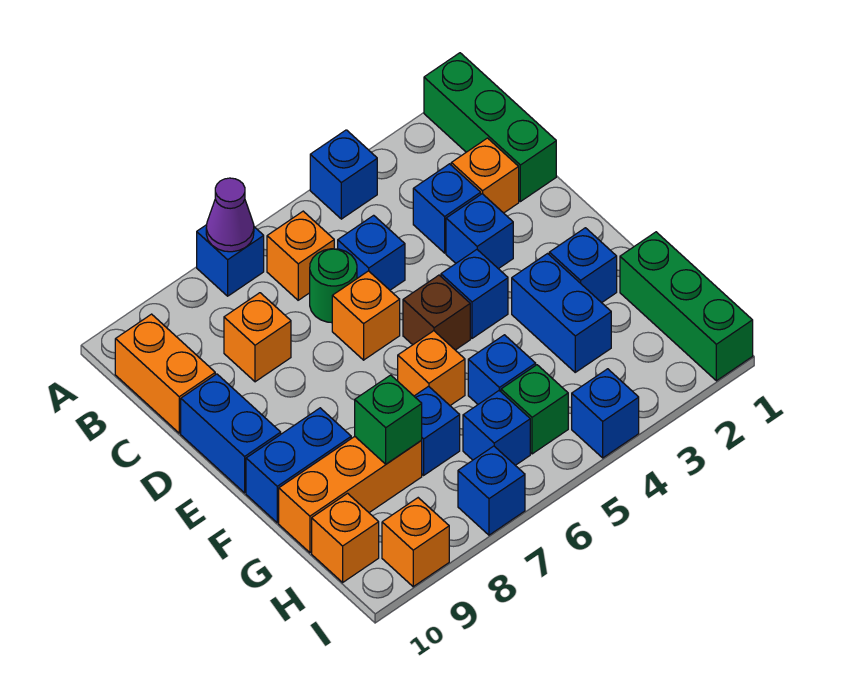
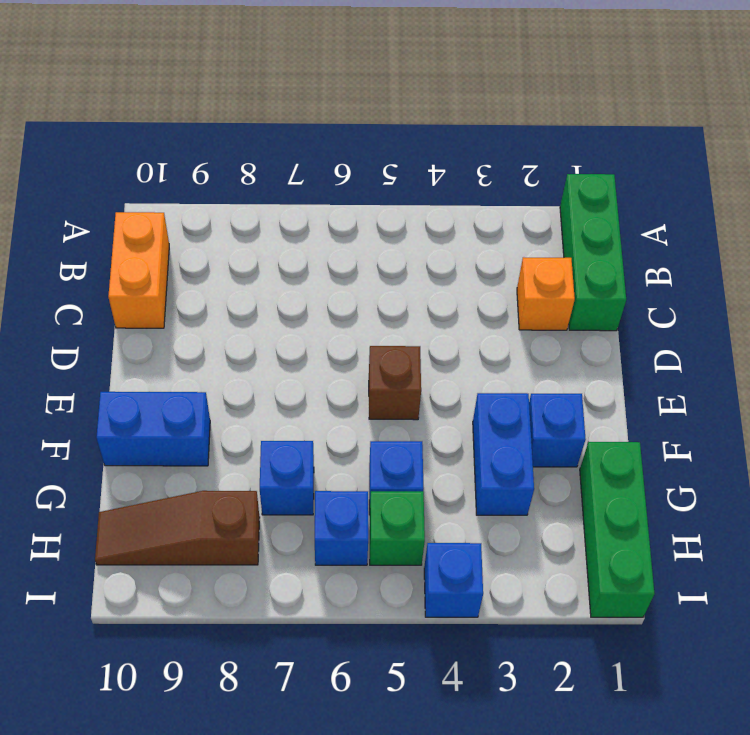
brown slope H8:H10 level 1 top 8 -> orange brick H10 level 1
none -> blue brick A4 level 1
none -> blue brick A7 level 1
none -> orange brick B6 level 1
none -> blue brick C3 level 1

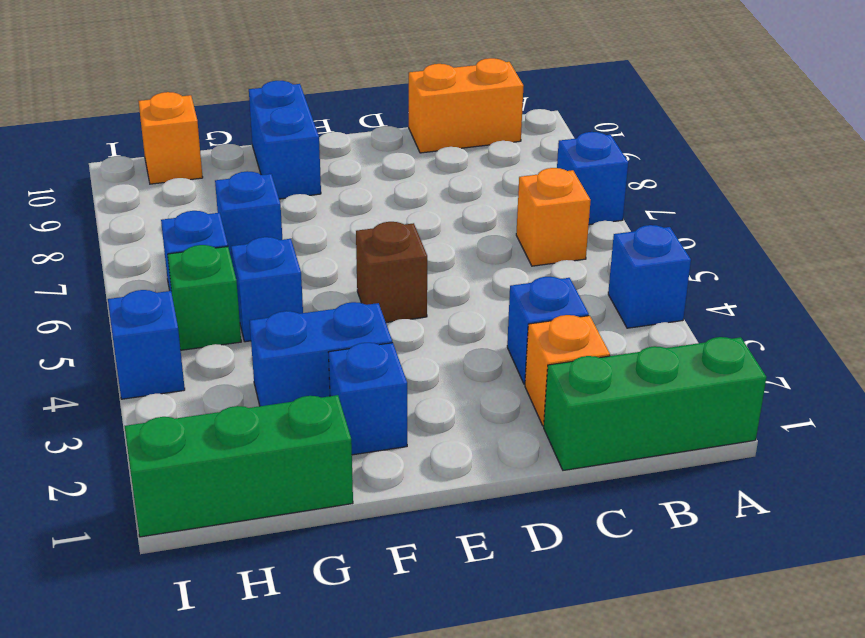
none -> blue brick C5 level 1
none -> green round brick C6 level 1
none -> orange brick C8 level 1
none -> blue brick D3 level 1

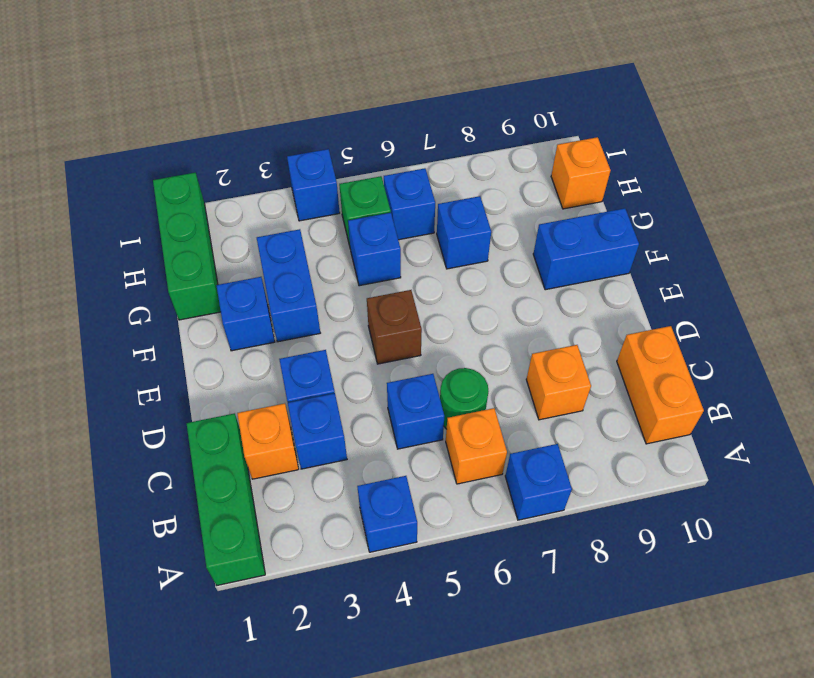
none -> orange brick D6 level 1
none -> blue brick D10:E10 level 1
none -> blue brick E4 level 1
none -> orange brick F6 level 1

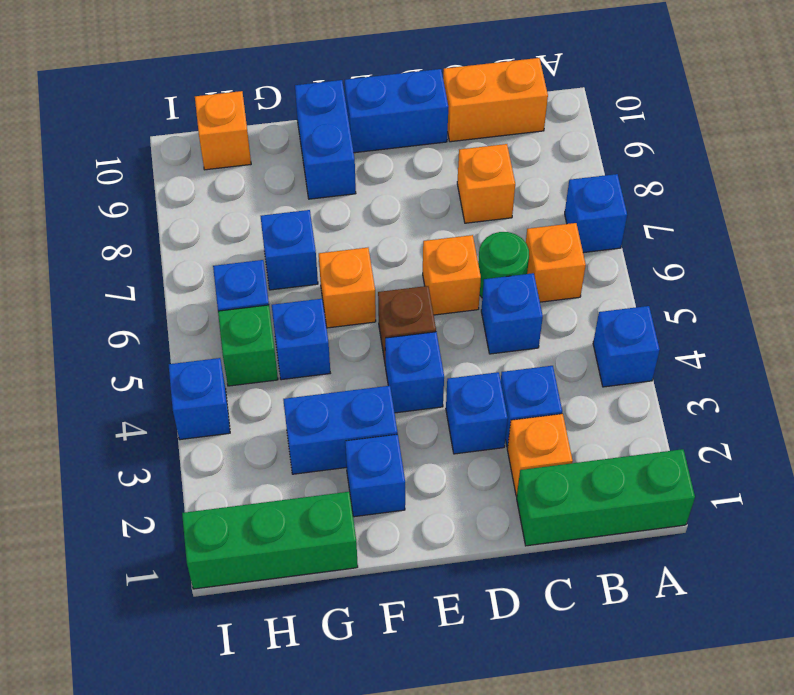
none -> orange brick G8:G10 level 1
none -> blue brick I7 level 1
none -> orange brick I9 level 1
none -> purple cone A7 level 2

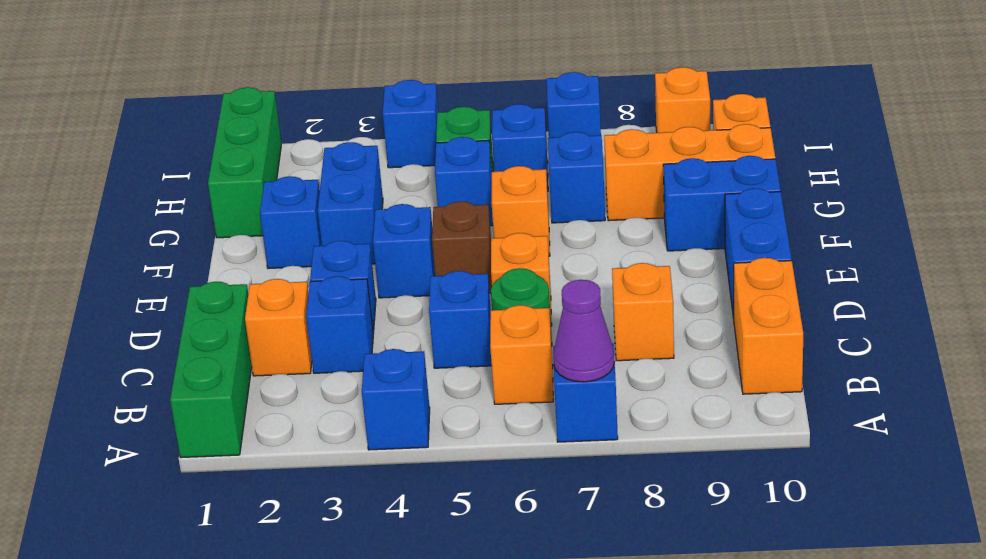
none -> green brick G8 level 2

